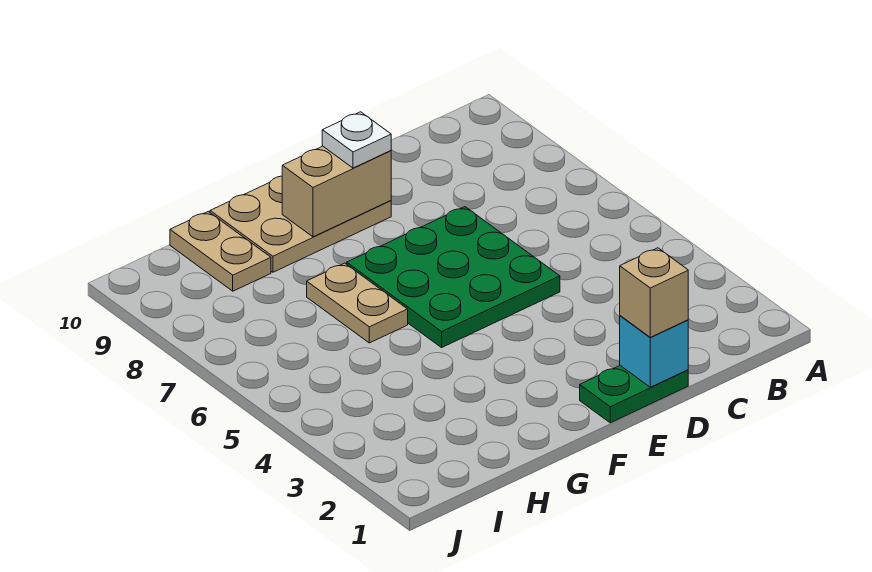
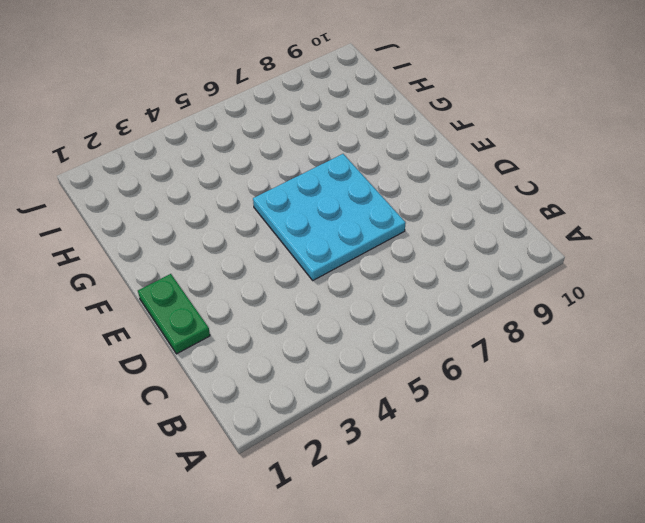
cyan plate D5:F7 level 1 -> green plate D5:F7 level 1
none -> tan plate E9:G10 level 1
none -> tan plate G6:G7 level 1

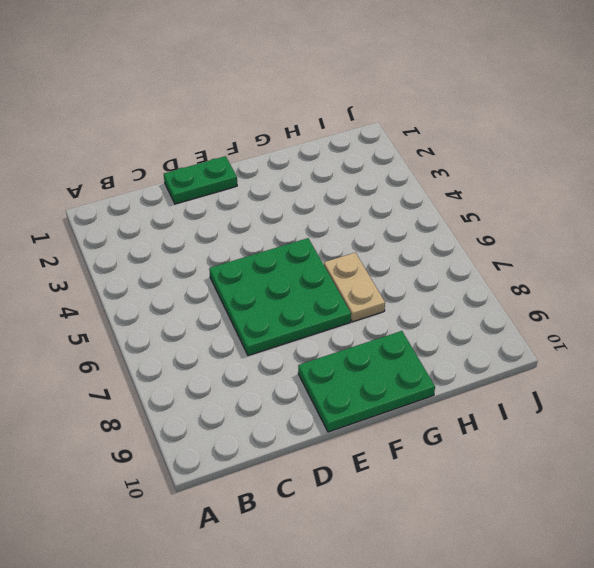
green plate E9:G10 level 1 -> tan plate E9:G10 level 1
none -> tan plate H9:H10 level 1
none -> cyan brick D1 level 2

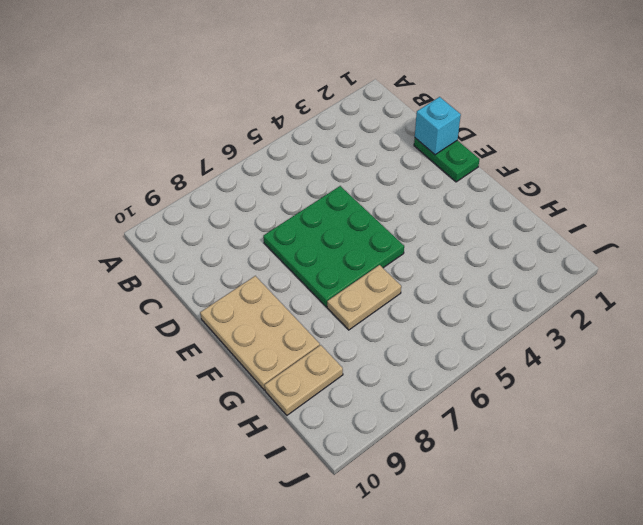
none -> tan brick E9:F9 level 2
none -> tan brick D1 level 3

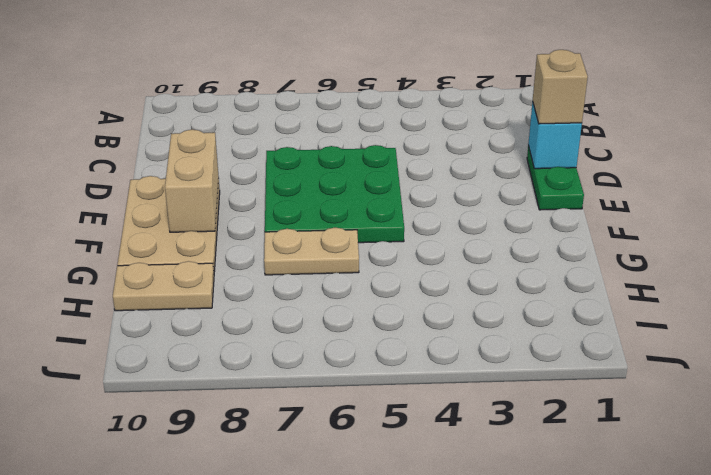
none -> white plate E9 level 3

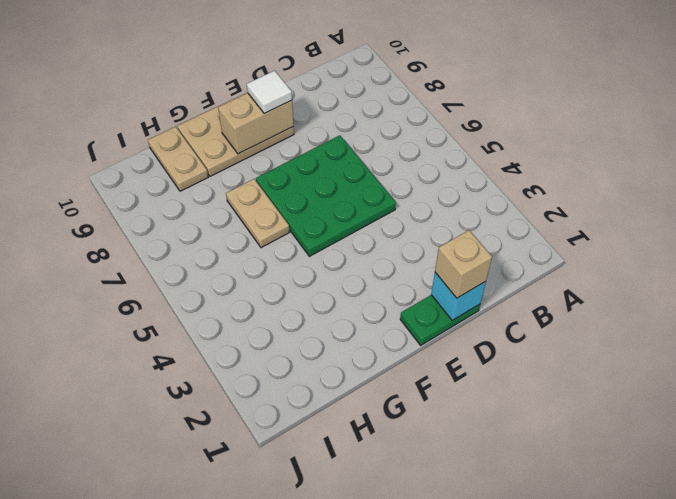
white tile E9 level 3 -> white plate E9 level 3

